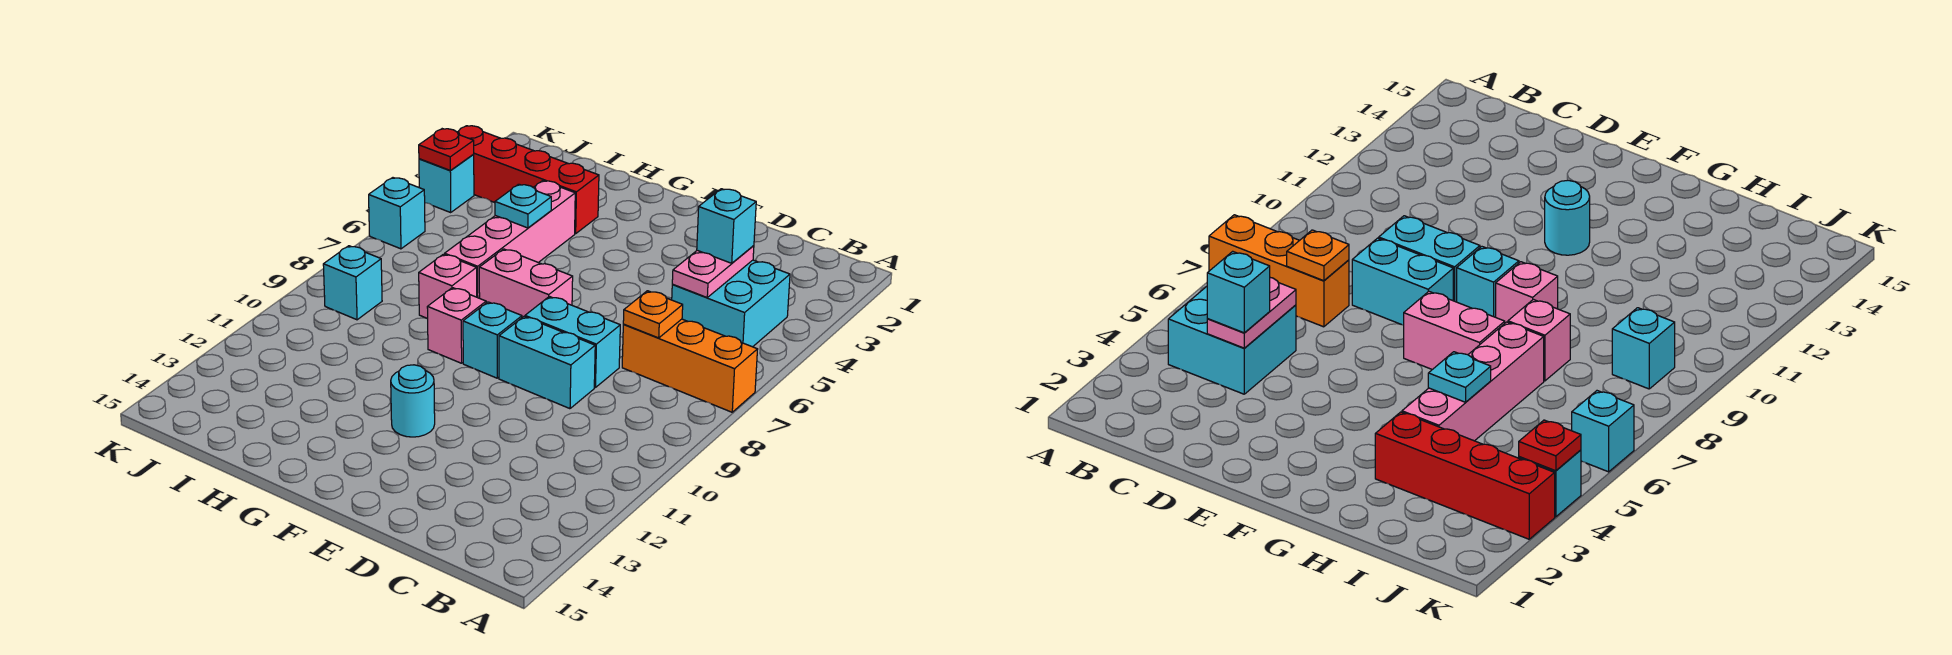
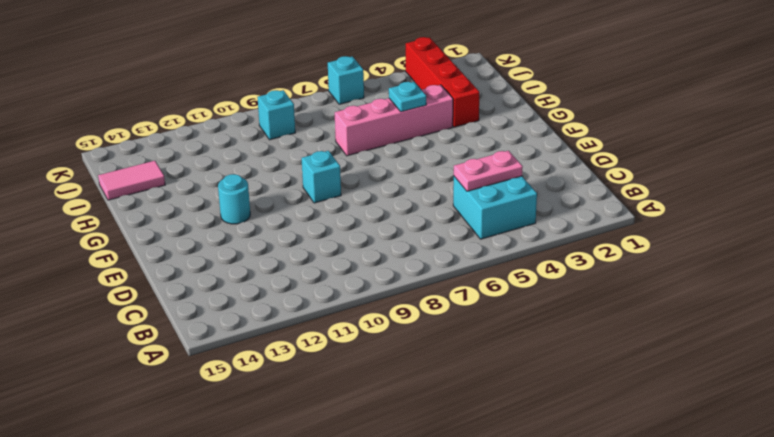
pink tile I14:I15 level 1 -> none
none -> orange brick A7:C7 level 1
none -> cyan brick D8:E8 level 1
none -> cyan brick D9:E9 level 1

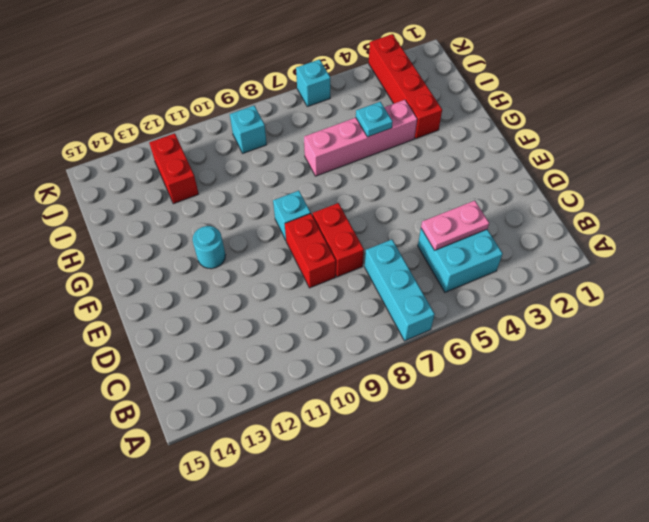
cyan brick A7:C7 level 1 -> orange brick A7:C7 level 1
red brick D8:E8 level 1 -> cyan brick D8:E8 level 1
red brick D9:E9 level 1 -> cyan brick D9:E9 level 1
red brick I12:J12 level 1 -> none
none -> pink brick F7:G7 level 1
none -> pink brick G9 level 1
none -> pink brick H8 level 1

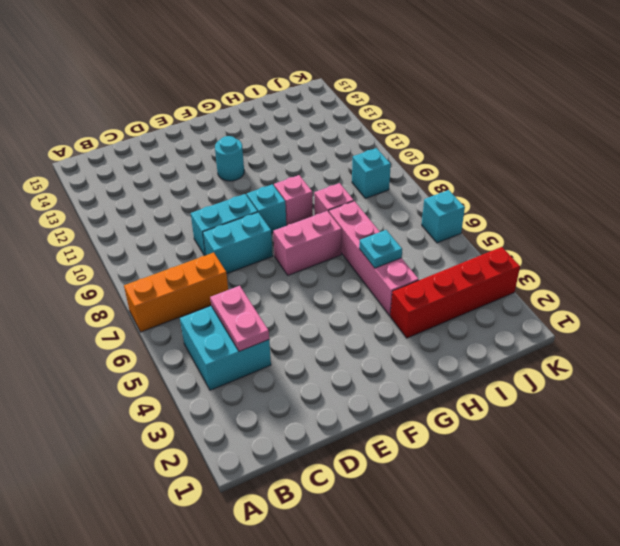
none -> cyan brick K4 level 1
none -> orange plate C7 level 2
none -> red plate K4 level 2

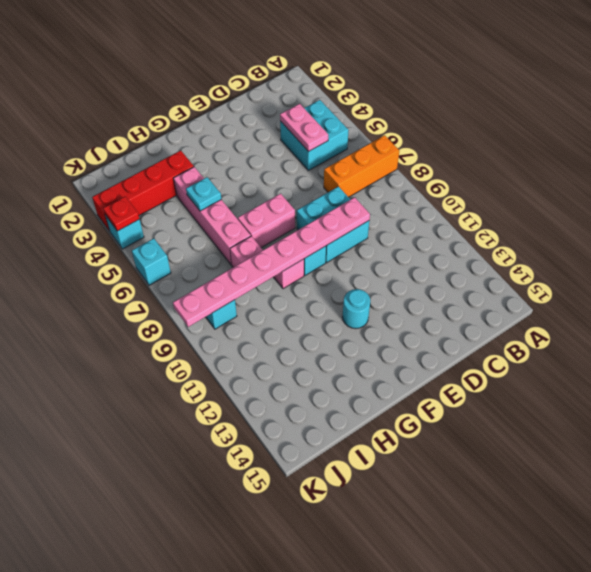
pink plate D9:K9 level 2 -> none
none -> orange plate C7 level 2
none -> cyan brick C4 level 3

